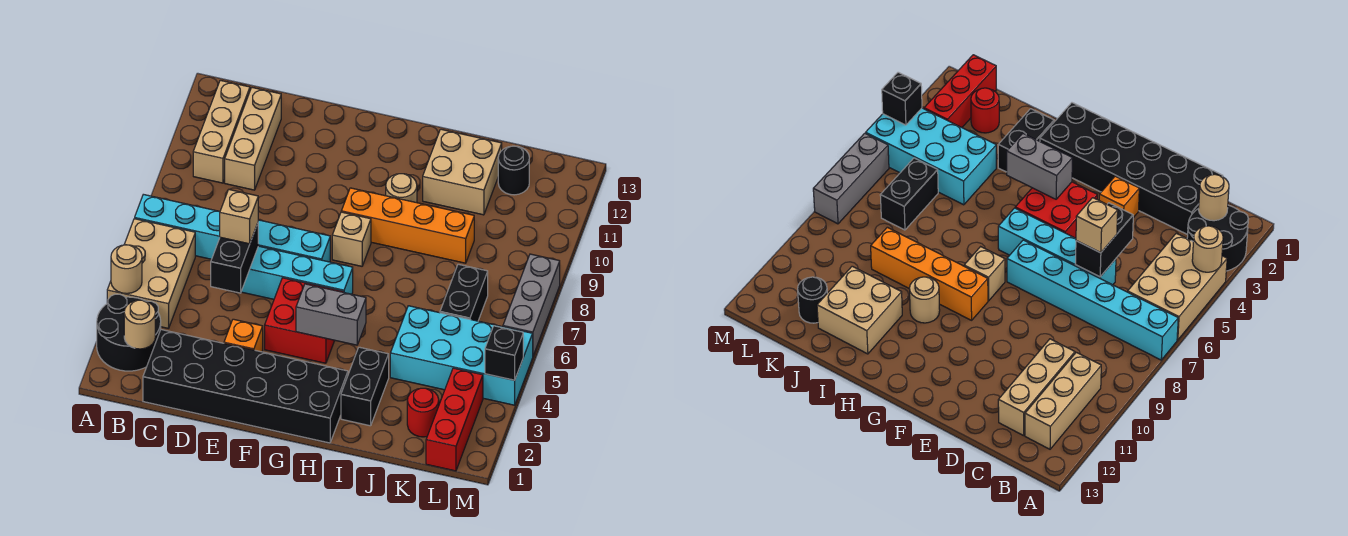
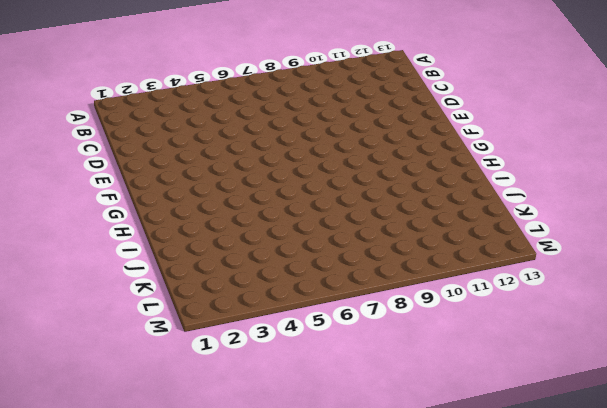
none -> black round brick A2:B3 level 1
none -> tan brick A4:B6 level 1
none -> cyan brick A7:F7 level 1

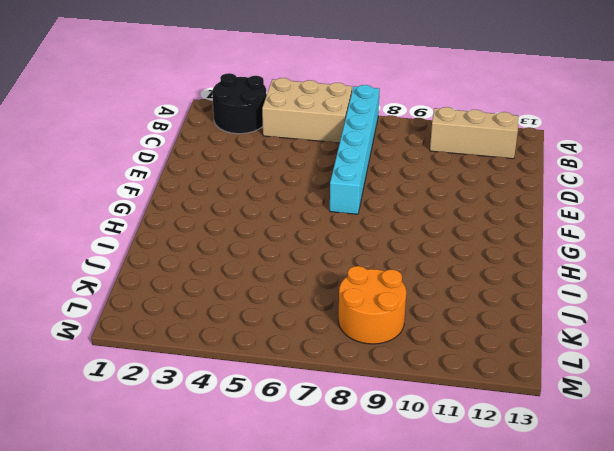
orange round brick K8:L9 level 1 -> none
none -> black brick C1:H2 level 1
none -> tan brick C10:C12 level 1
none -> cyan brick D6:G6 level 1

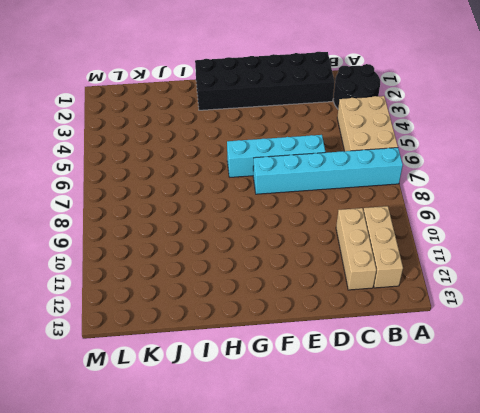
none -> orange brick E3 level 1
none -> red brick F4:G5 level 1
none -> tan brick G8 level 1

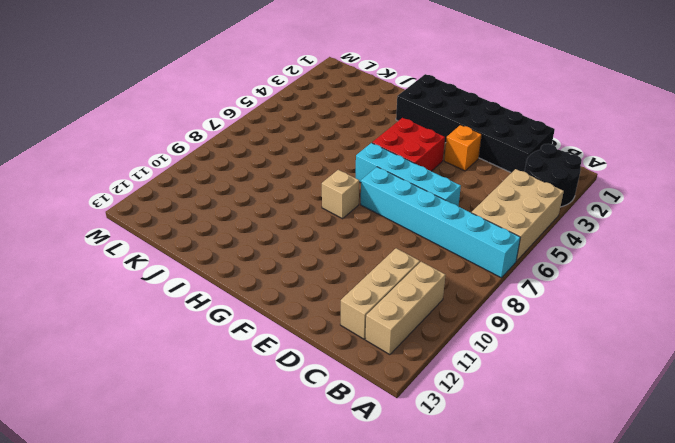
none -> orange brick G9:J9 level 1
none -> tan round brick H10 level 1
none -> black brick I2:I3 level 1

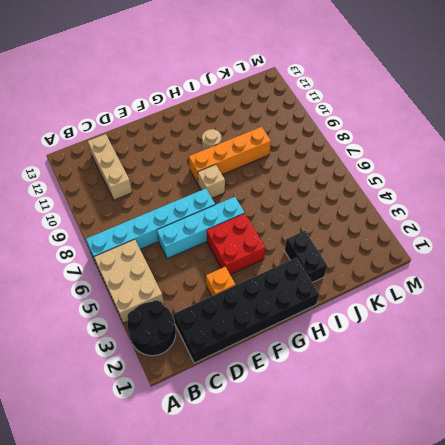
none -> tan brick B10:B12 level 1
none -> tan brick I11:J12 level 1
none -> cyan brick J4:M5 level 1

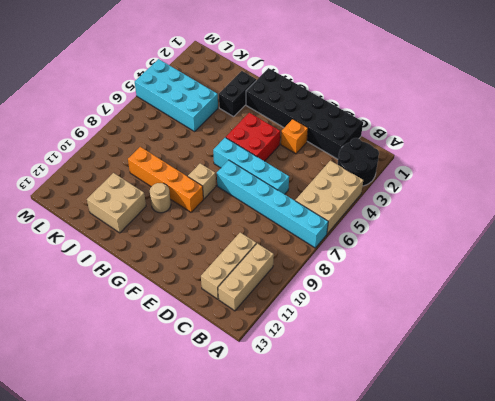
none -> red round brick K2 level 1
none -> black brick K6:K7 level 1
none -> black round brick K12 level 1

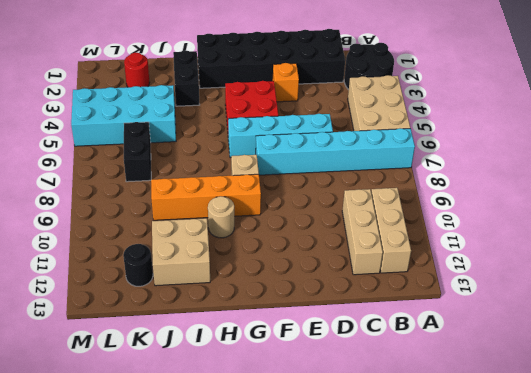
none -> red brick L1:L3 level 1
none -> grey brick M6:M8 level 1
none -> tan round brick A4 level 2

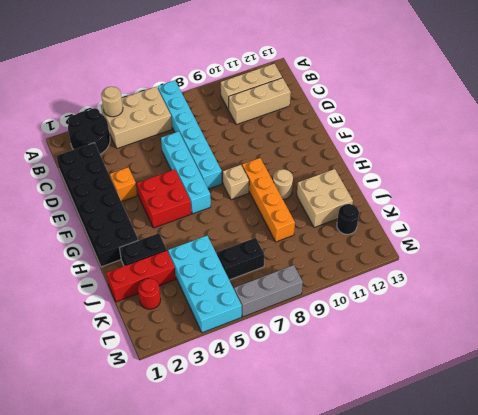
red brick J1:J3 level 1 -> red brick L1:L3 level 1
none -> tan round brick B2 level 2
none -> black brick D5:D6 level 2
none -> grey brick G4:H4 level 2

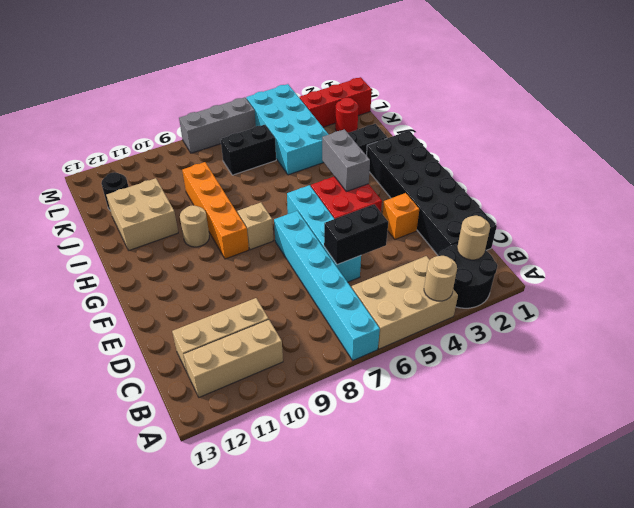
none -> black brick M4 level 2
none -> tan brick D6 level 3

